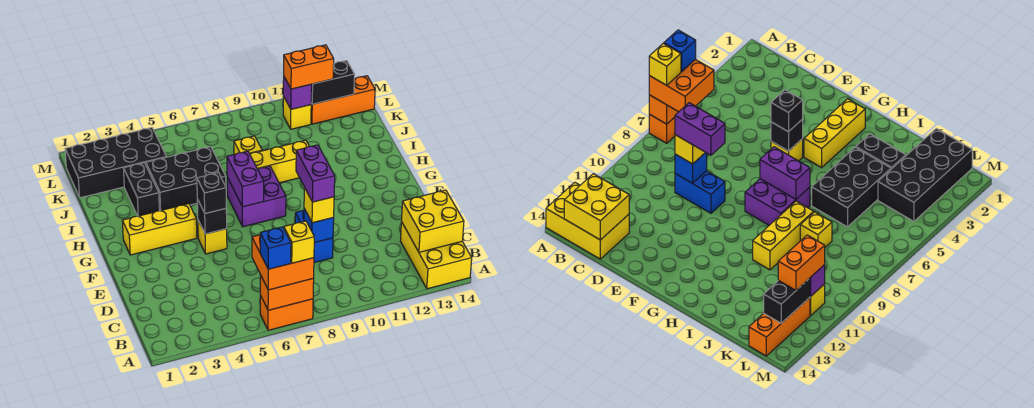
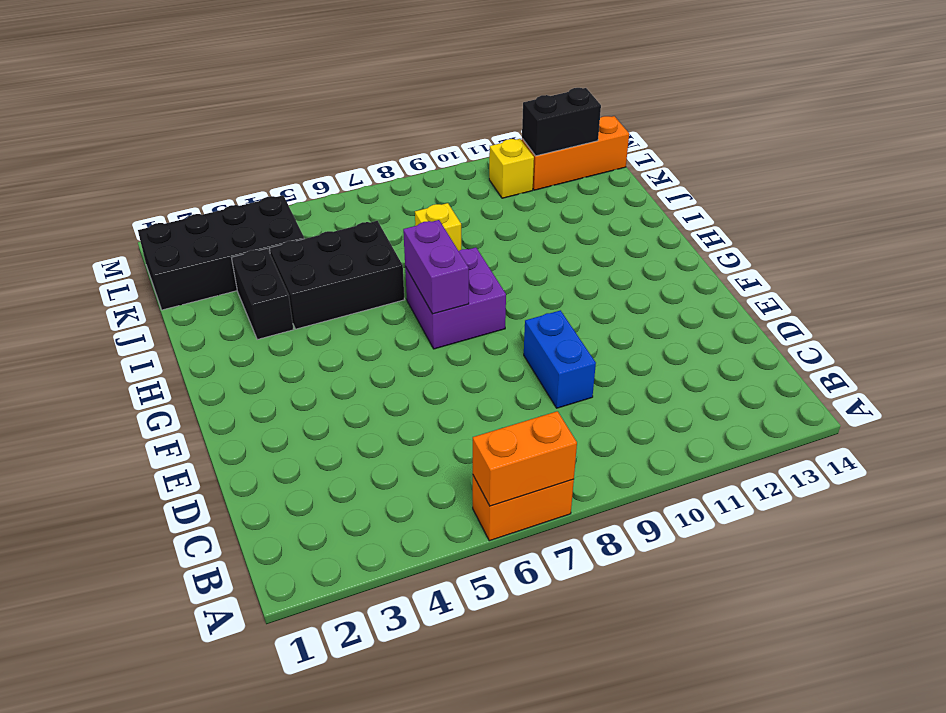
none -> yellow brick A13:C14 level 1
none -> yellow brick F5 level 1
none -> yellow brick G2:G4 level 1

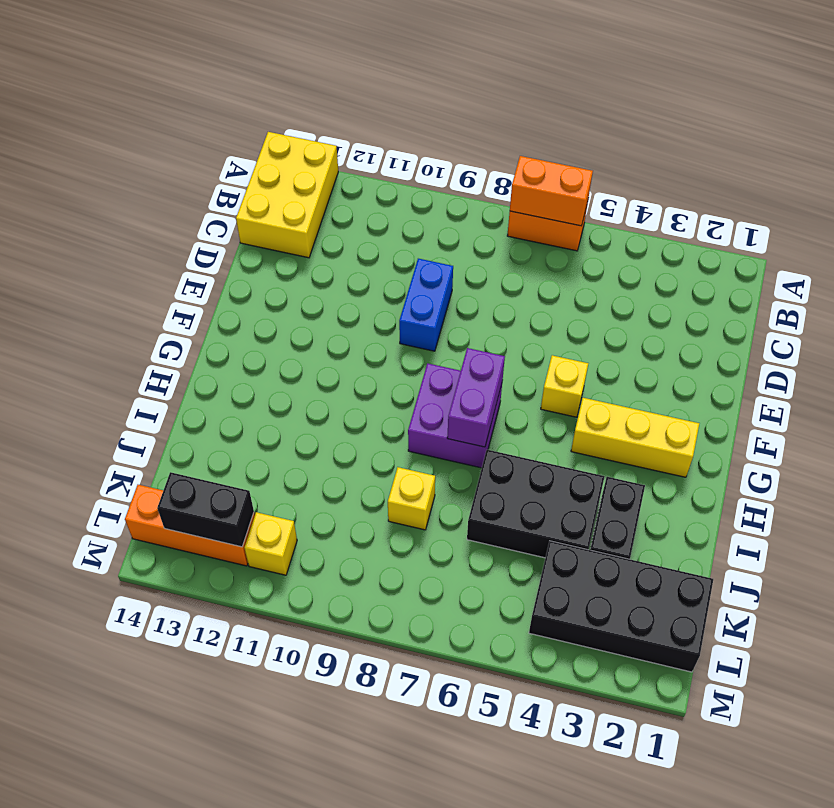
none -> yellow brick I8:I10 level 1
none -> yellow brick B13:C14 level 2
none -> blue brick D9 level 2

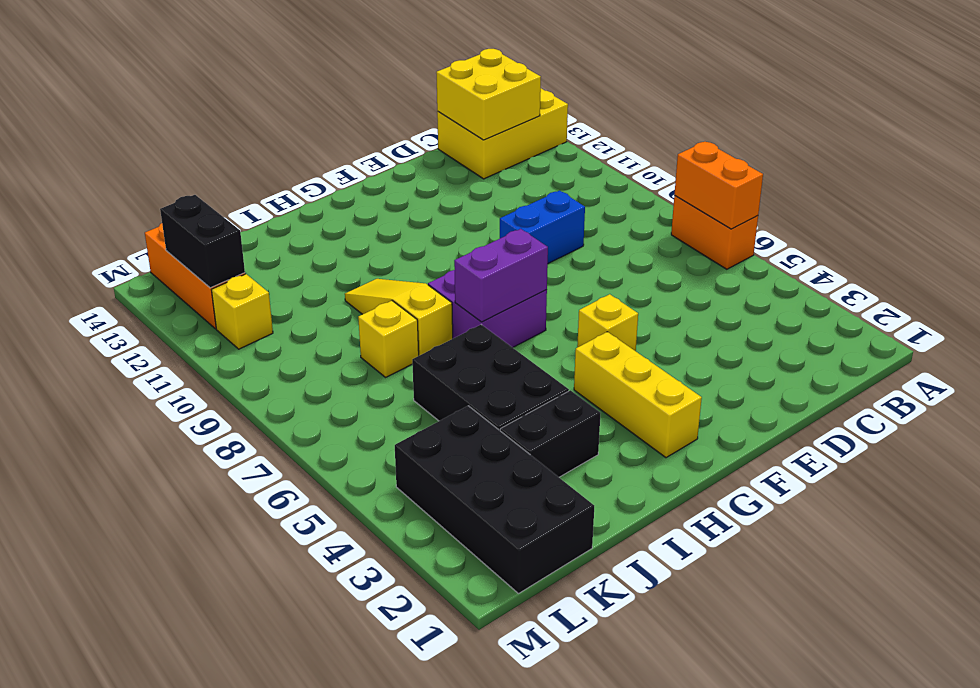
yellow slope I8:I10 level 1 top 8 -> yellow brick I8:I10 level 1
none -> blue brick D9 level 2
none -> black brick F5 level 2
none -> purple brick L11 level 2

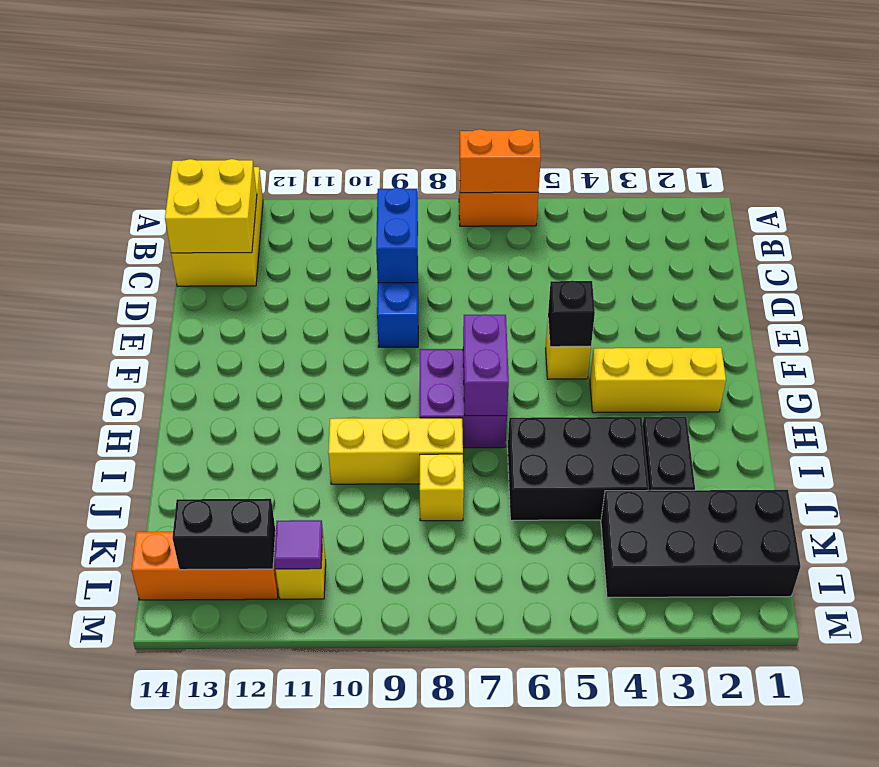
blue brick C9:D9 level 2 -> blue brick D9 level 2
purple tile L11 level 2 -> purple brick L11 level 2
none -> orange brick A6:B7 level 3
none -> yellow brick D9 level 3
none -> black brick F5 level 3

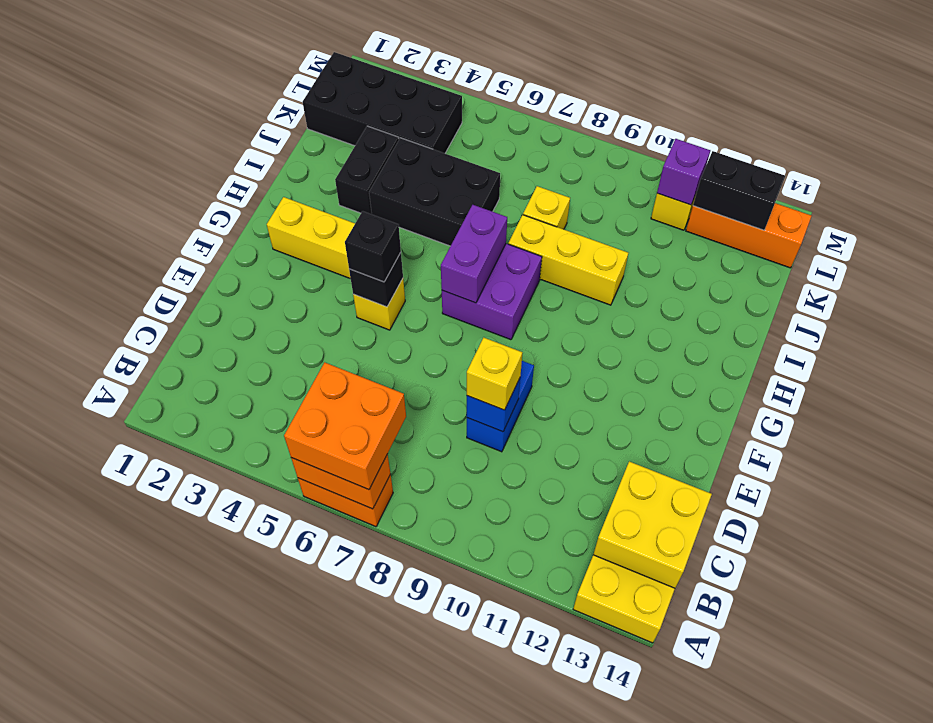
none -> orange brick L11:L12 level 3
none -> blue brick A6 level 4
none -> yellow brick A7 level 4

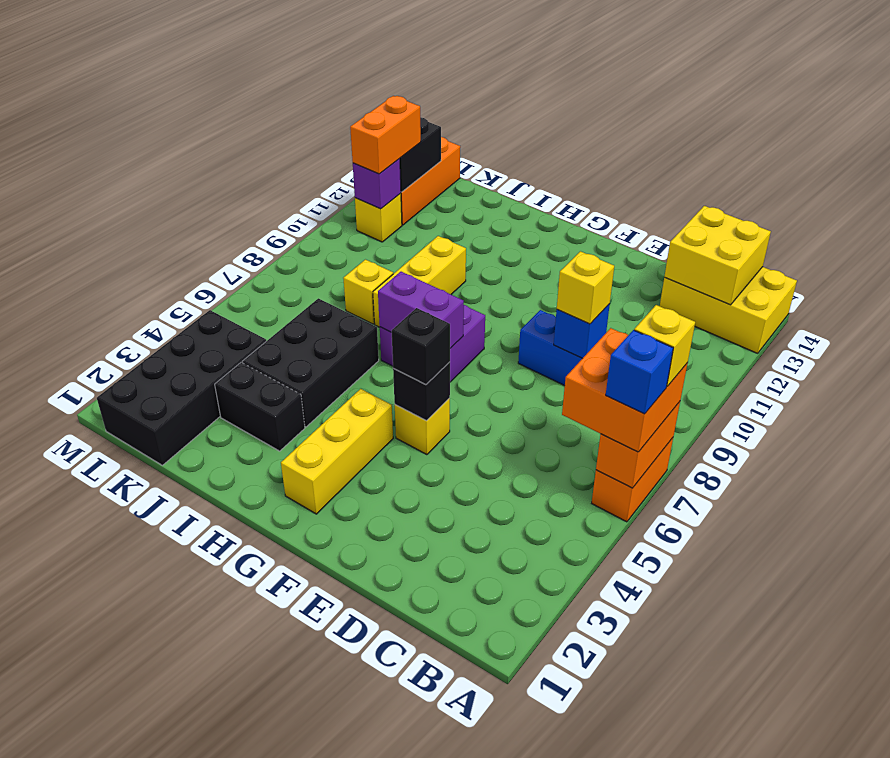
none -> purple brick D9:E9 level 4

